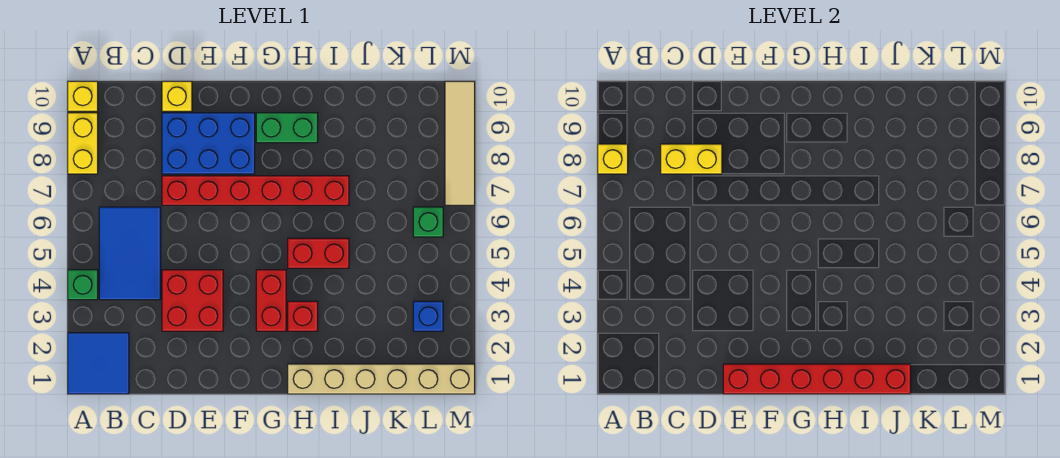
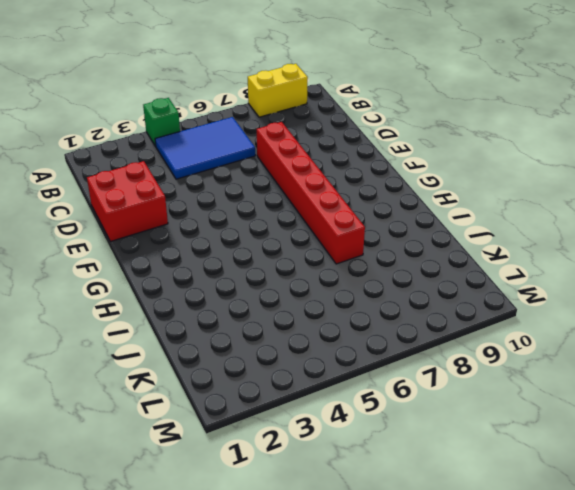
red brick D1:E2 level 1 -> red brick D3:E4 level 1
none -> blue tile A1:B2 level 1
none -> yellow brick A10 level 1
none -> blue brick D8:F9 level 1

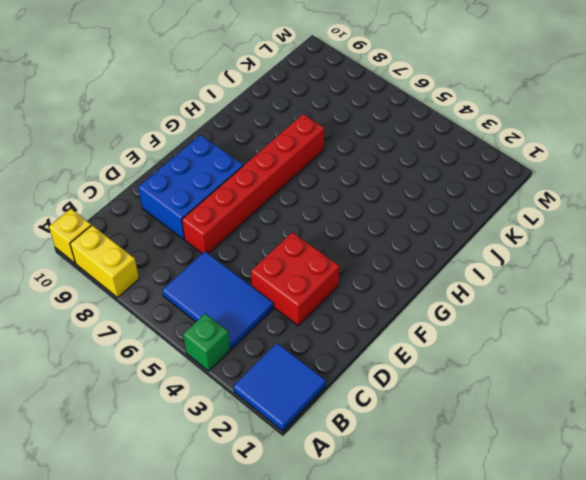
none -> yellow brick D10 level 1
none -> red brick G3:G4 level 1
none -> green brick G9:H9 level 1

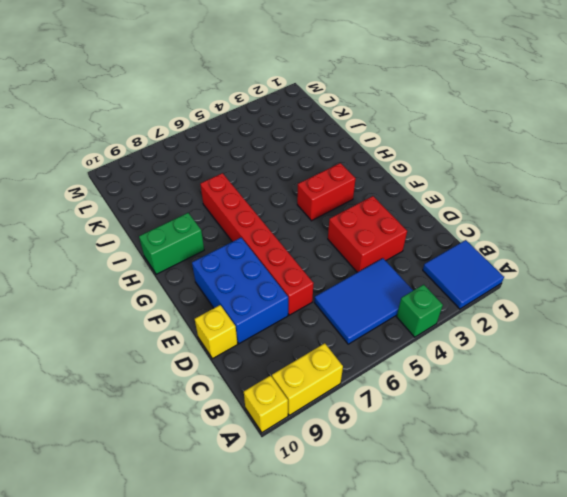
green brick H9:H10 level 1 -> green brick G9:H9 level 1
none -> tan brick H1:M1 level 1
none -> red brick H3 level 1
none -> red brick H5:I5 level 1

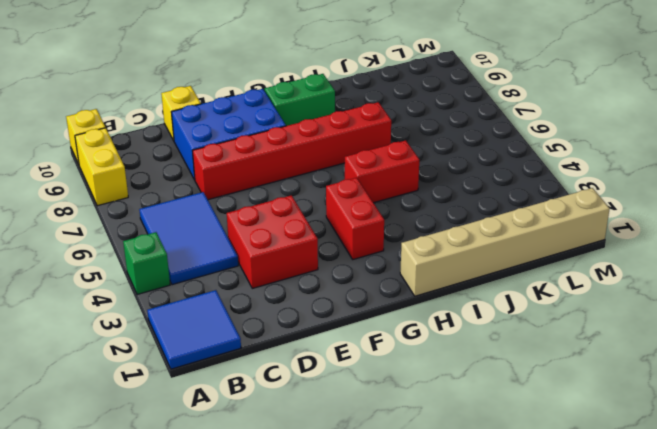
none -> red brick H3 level 1
none -> blue brick L3 level 1
none -> green brick L6 level 1

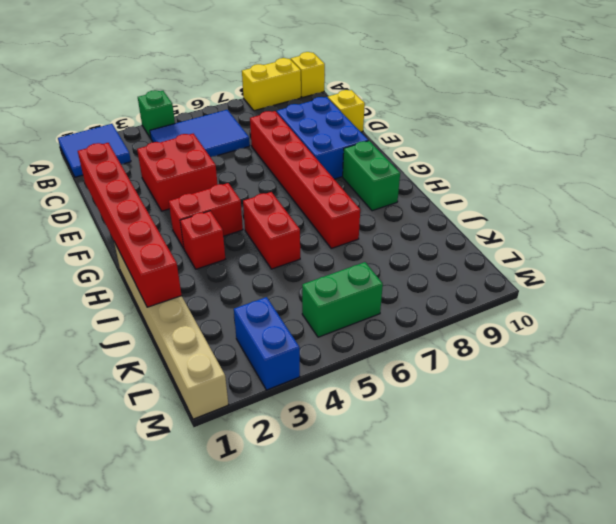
blue brick L3:M3 level 1 -> blue brick L3 level 1
green brick L5:L6 level 1 -> green brick L6 level 1
none -> tan tile M7:M10 level 1
none -> yellow brick A8 level 2
none -> yellow brick C8:D8 level 2

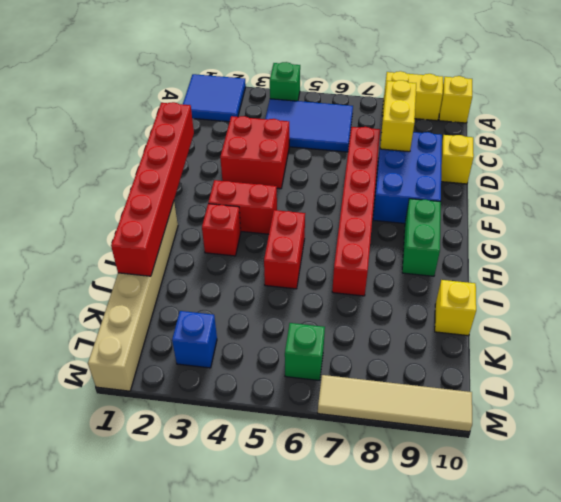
yellow brick J10 level 1 -> yellow brick A8 level 2

